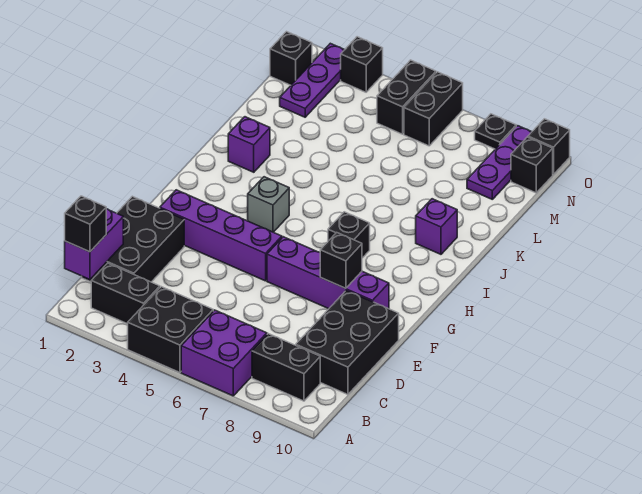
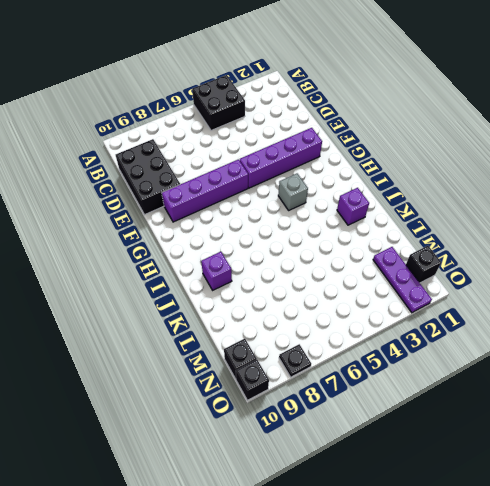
none -> purple brick A6:B7 level 1
none -> black brick B2:B3 level 1
none -> black brick B8:B9 level 1

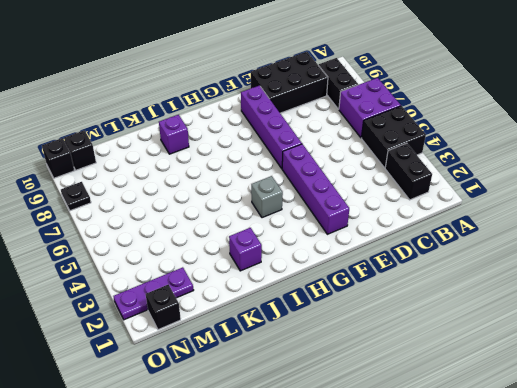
none -> black brick C1:E2 level 1
none -> black brick H7 level 1
none -> purple plate M9:O9 level 1

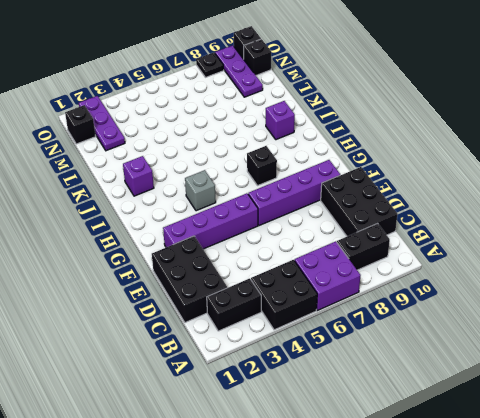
none -> black brick N5:O5 level 1
none -> black brick N6:O6 level 1
none -> black brick O3 level 1

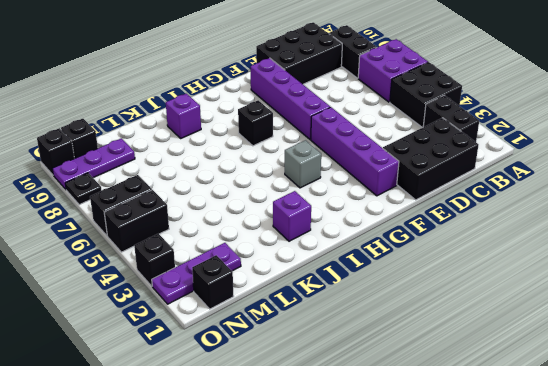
none -> purple brick B1:C1 level 2
none -> black brick F8 level 2
none -> black brick B1 level 3

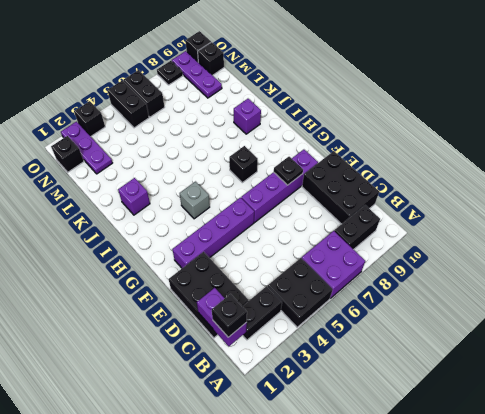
black plate F8 level 2 -> black brick F8 level 2

